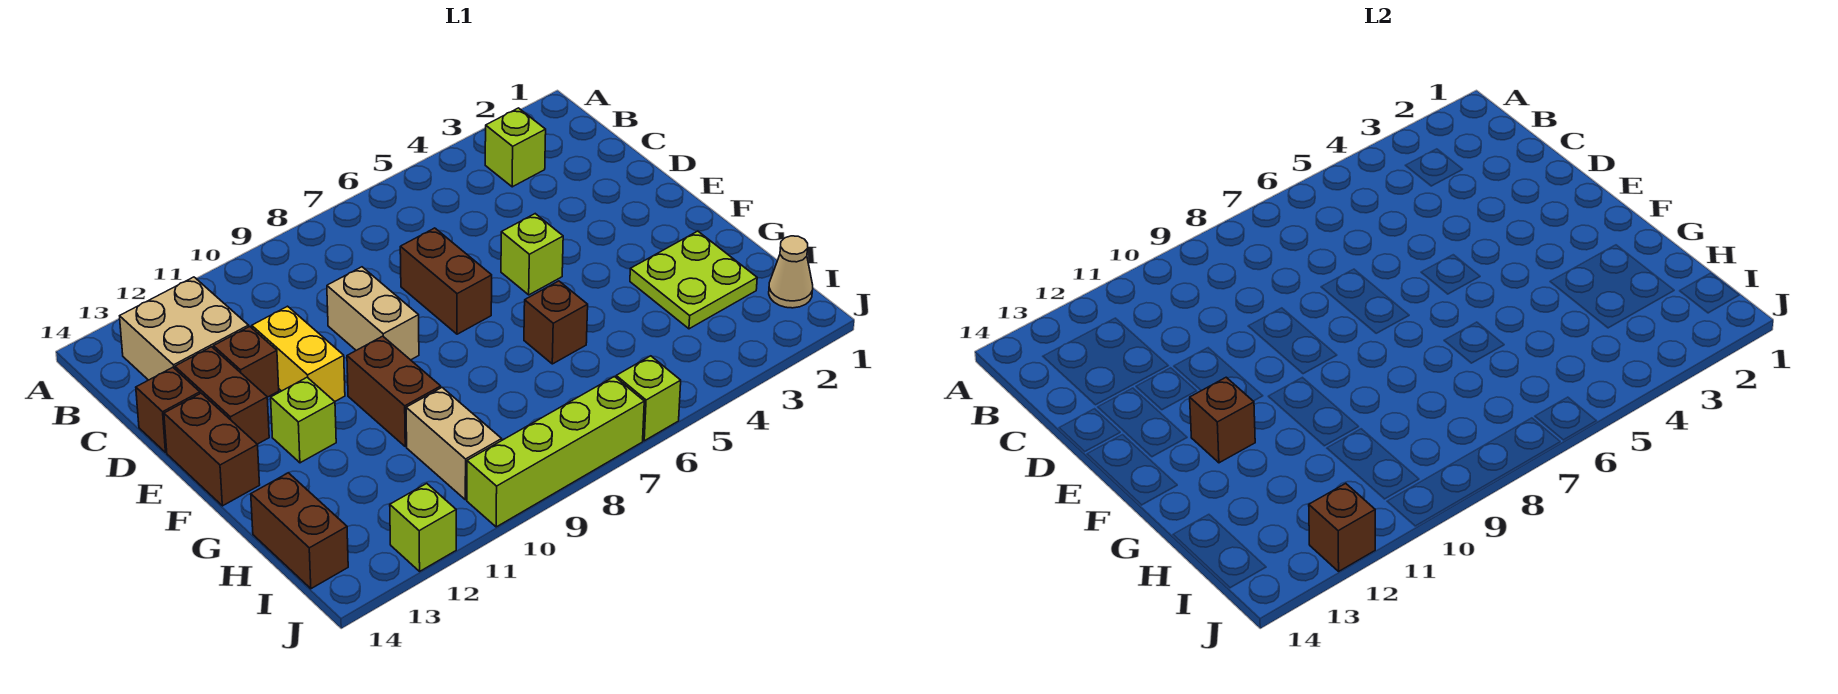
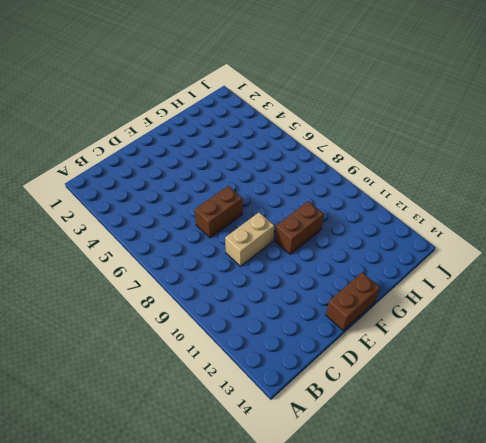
none -> lime brick B3 level 1
none -> tan brick B12:C13 level 1
none -> yellow brick D11:E11 level 1

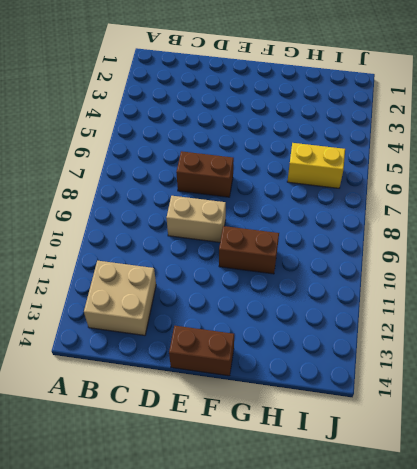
yellow brick H6:I6 level 1 -> yellow brick D11:E11 level 1
none -> lime brick B3 level 1
none -> brown brick D12 level 1
none -> brown brick D13:E13 level 1

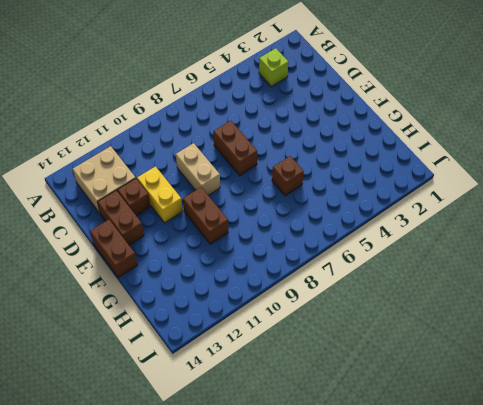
none -> brown brick D14 level 1
none -> lime brick E5 level 1
none -> lime brick F12 level 1

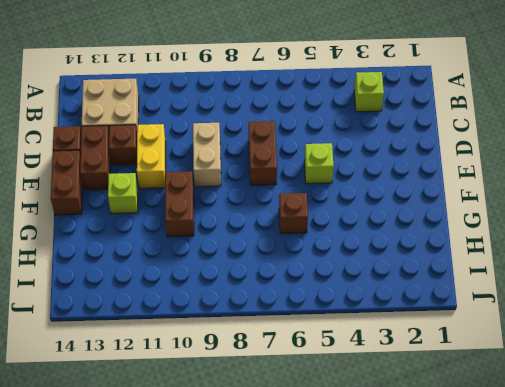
none -> lime plate G2:H3 level 1
none -> tan brick H10:I10 level 1
none -> brown brick H14:I14 level 1

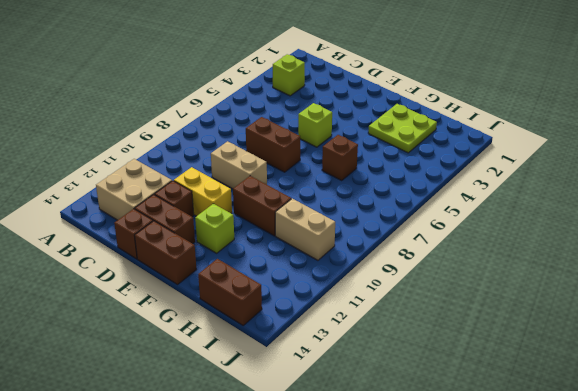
none -> tan cone I1 level 1
none -> lime brick J6 level 1
none -> lime brick J7:J10 level 1

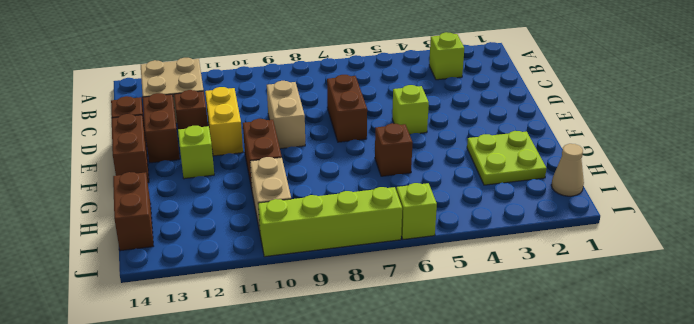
none -> lime brick J12 level 1
none -> brown brick F12 level 2
none -> brown brick J12 level 2

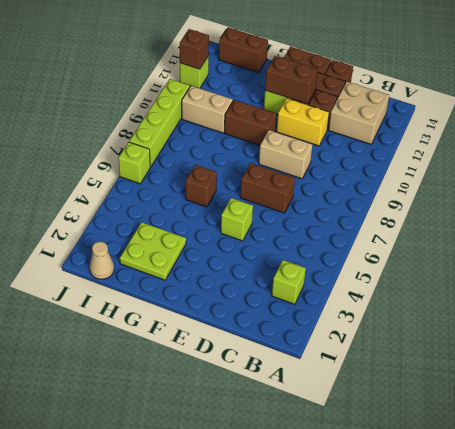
brown brick E12:F12 level 2 -> brown brick F12 level 2

